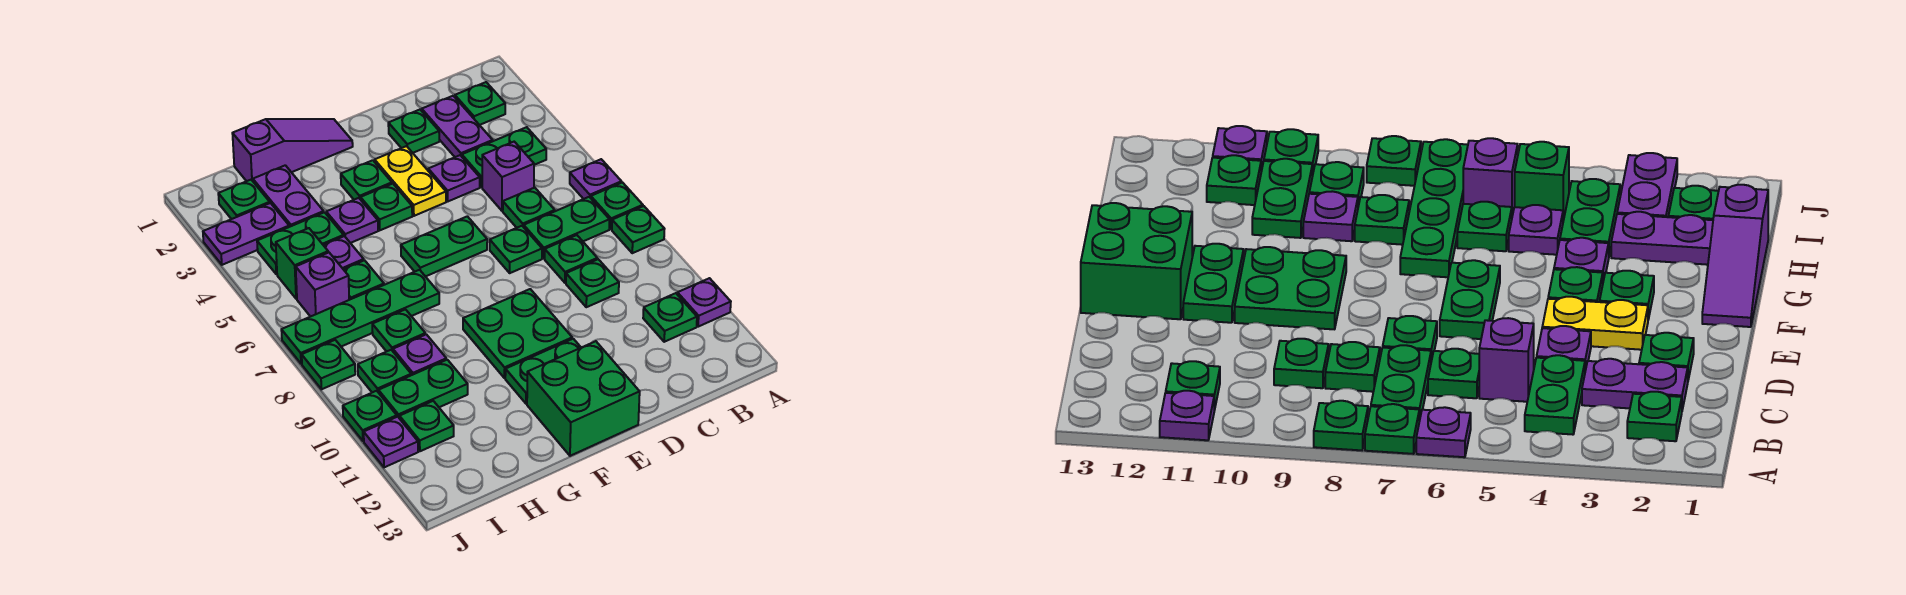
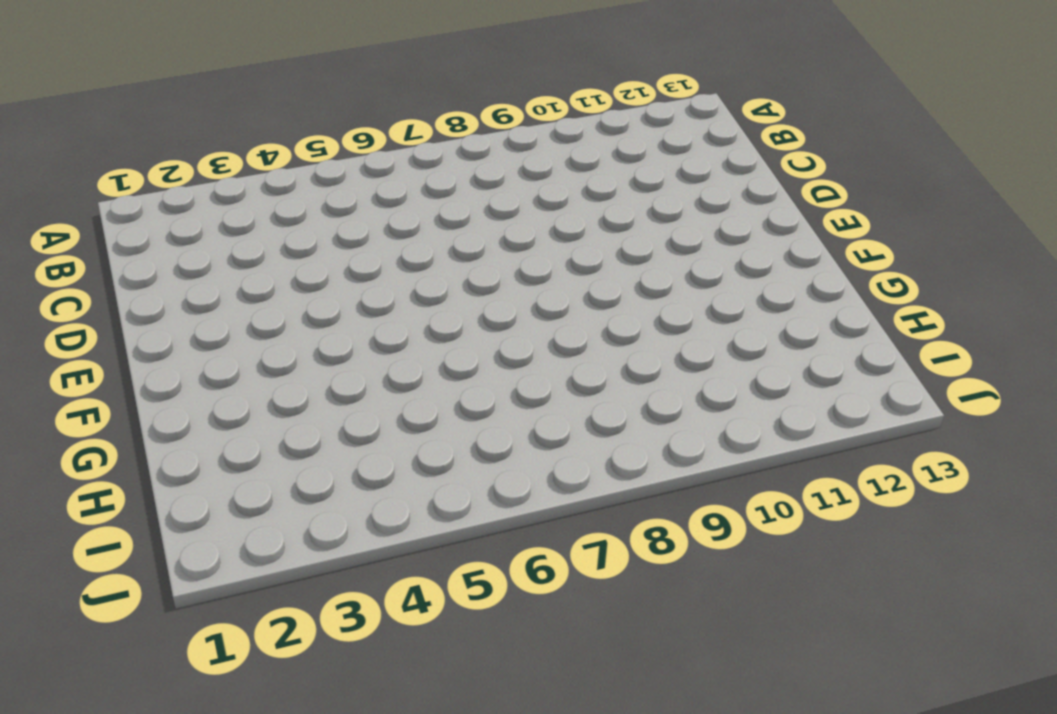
none -> purple plate A6 level 1
none -> green plate A7 level 1
none -> green plate A8 level 1
none -> purple plate A11 level 1

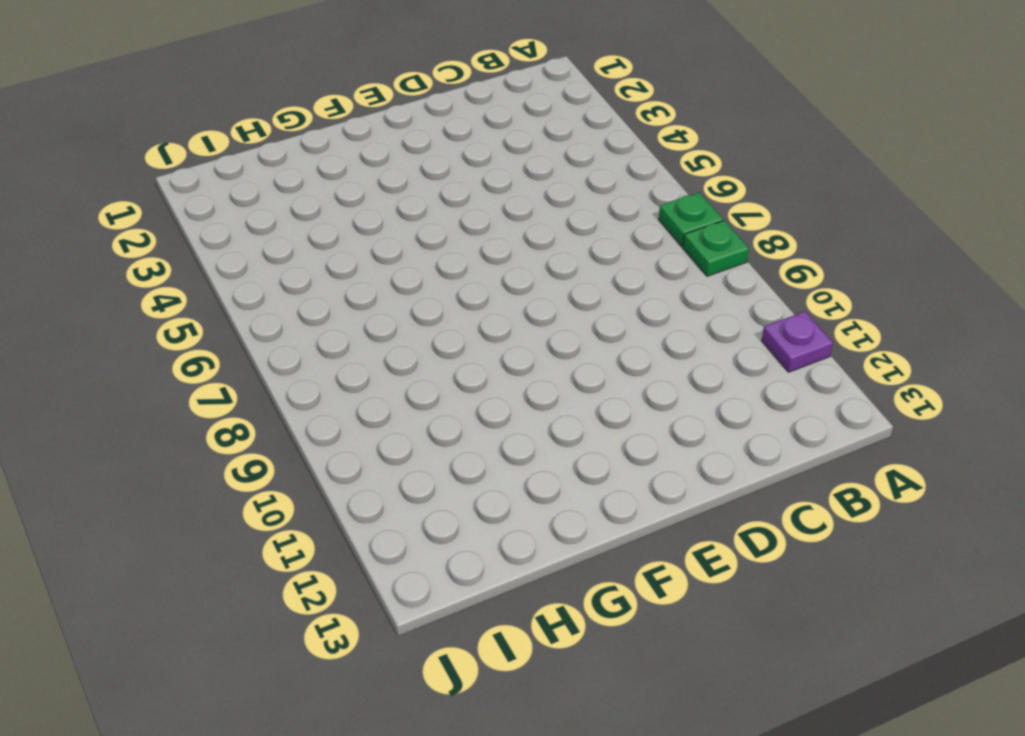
none -> purple plate A6 level 1
none -> green plate B2 level 1
none -> green plate B4:C4 level 1
none -> green plate B7:C7 level 1

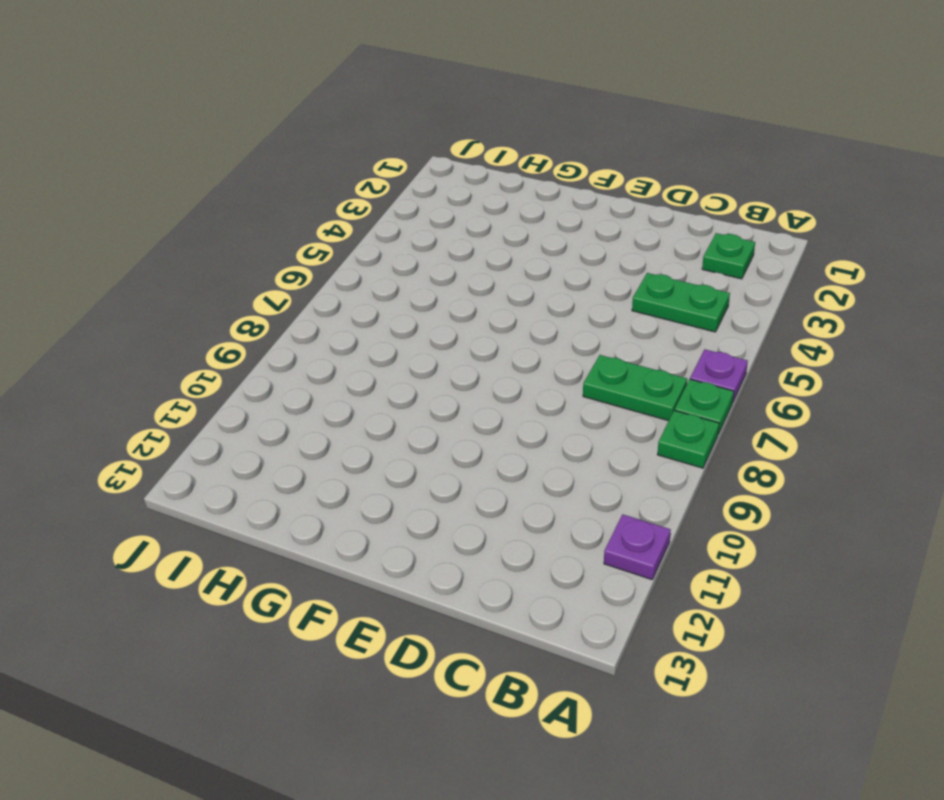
none -> green plate B11 level 1
none -> purple plate C2:C3 level 1
none -> purple brick C5 level 1
none -> green plate C6 level 1

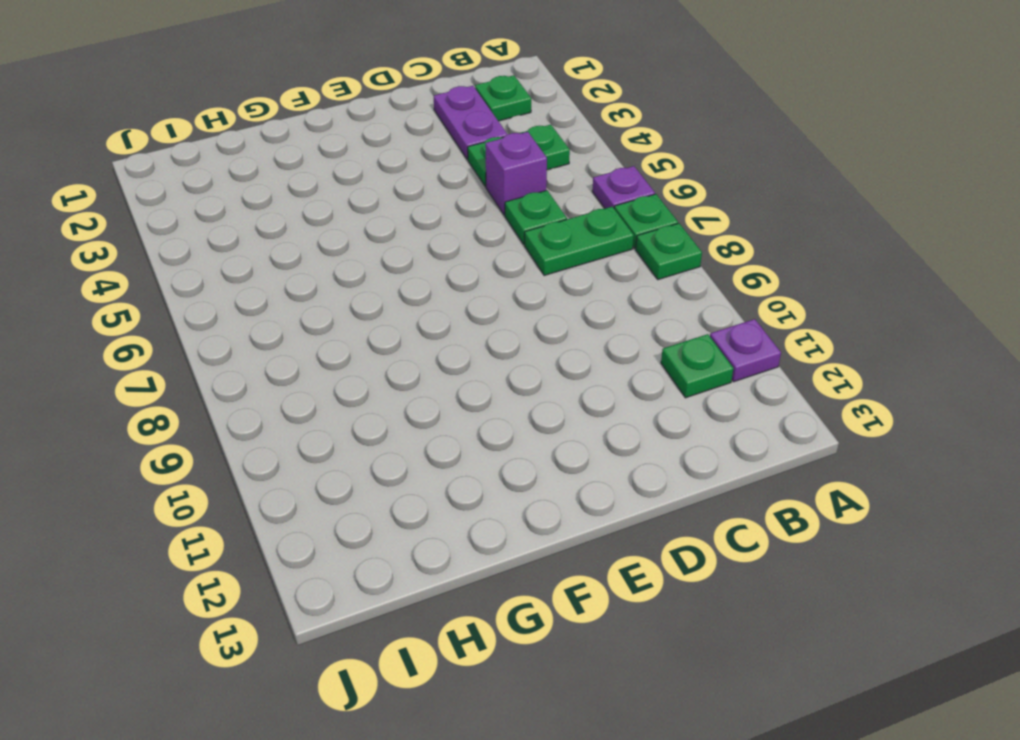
none -> green plate C8 level 1
none -> green plate C9 level 1
none -> green plate D2 level 1
none -> purple plate D4 level 1

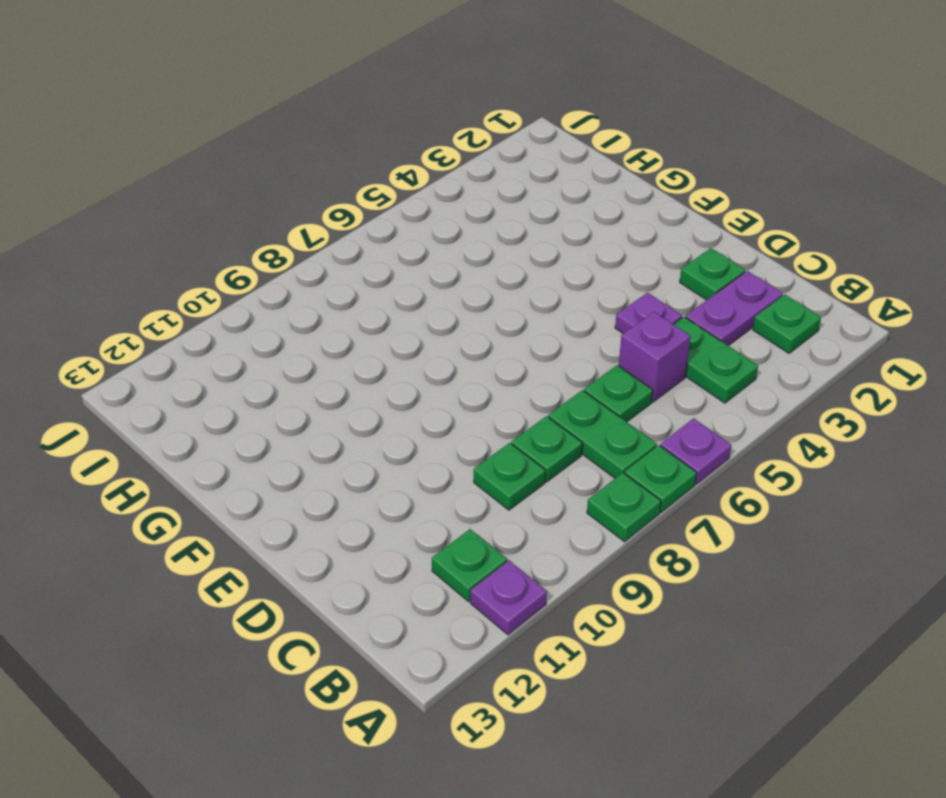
none -> green plate D7 level 1
none -> yellow plate E3:E4 level 1
none -> green plate E6:F6 level 1
none -> green plate E9:F10 level 1

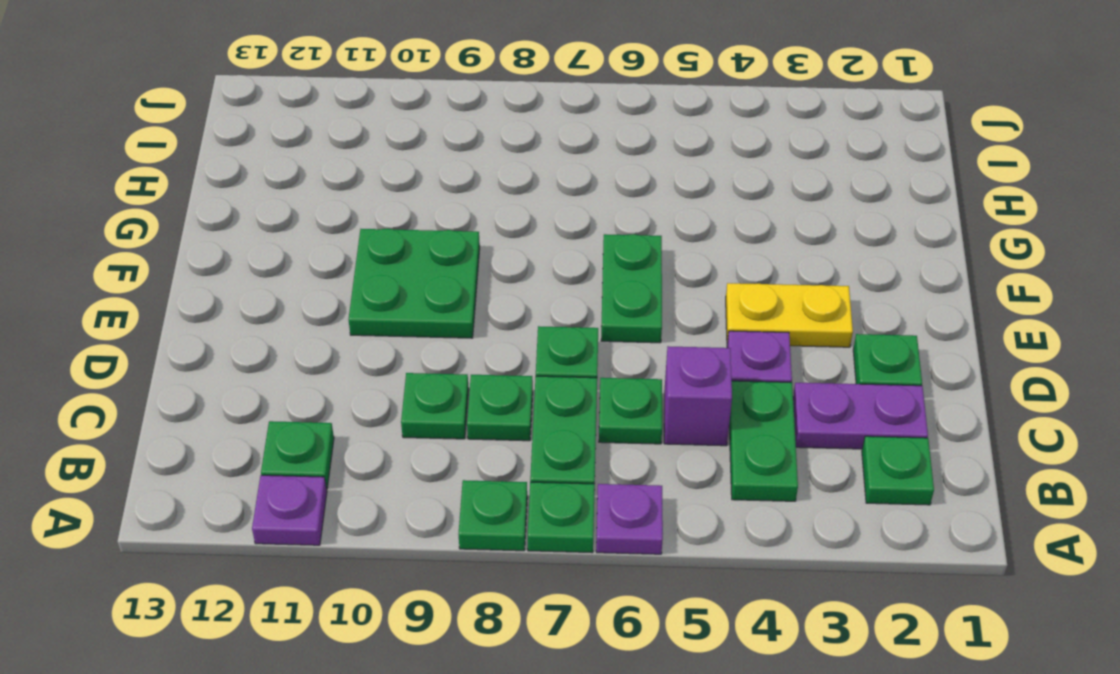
none -> green plate E11:F11 level 1
none -> green brick E12:F13 level 1
none -> purple slope F1:H1 level 1 top H
none -> green plate F3 level 1

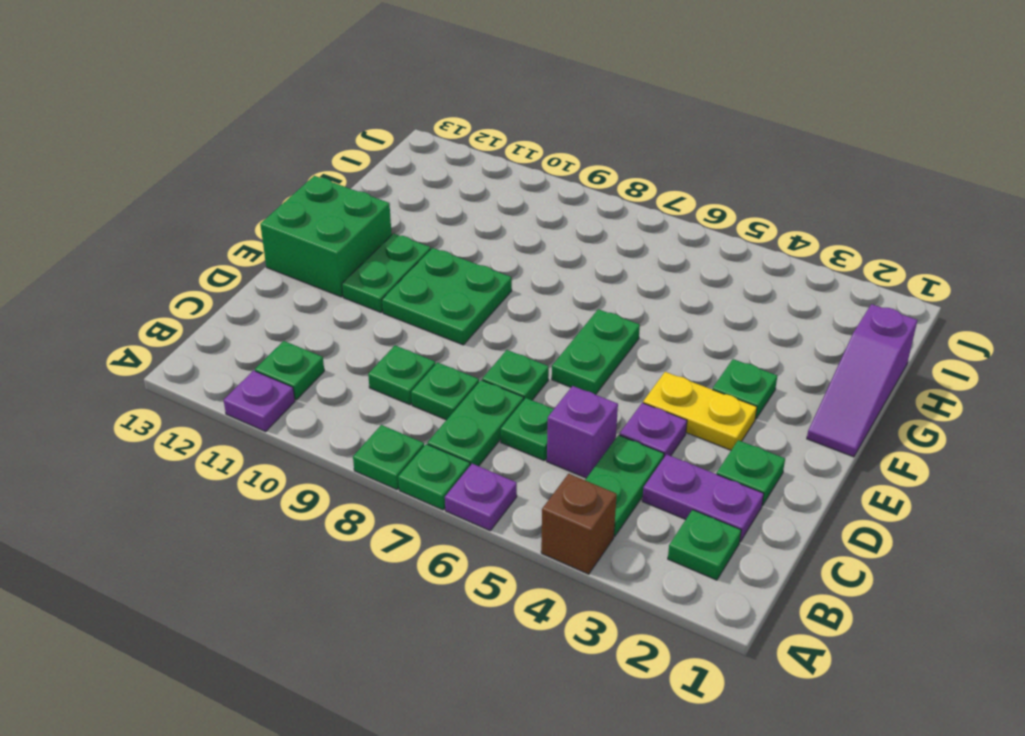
brown brick A4 level 1 -> none
none -> green plate F4 level 1
none -> purple plate G4 level 1
none -> green plate G7:J7 level 1
none -> purple plate H2:H3 level 1

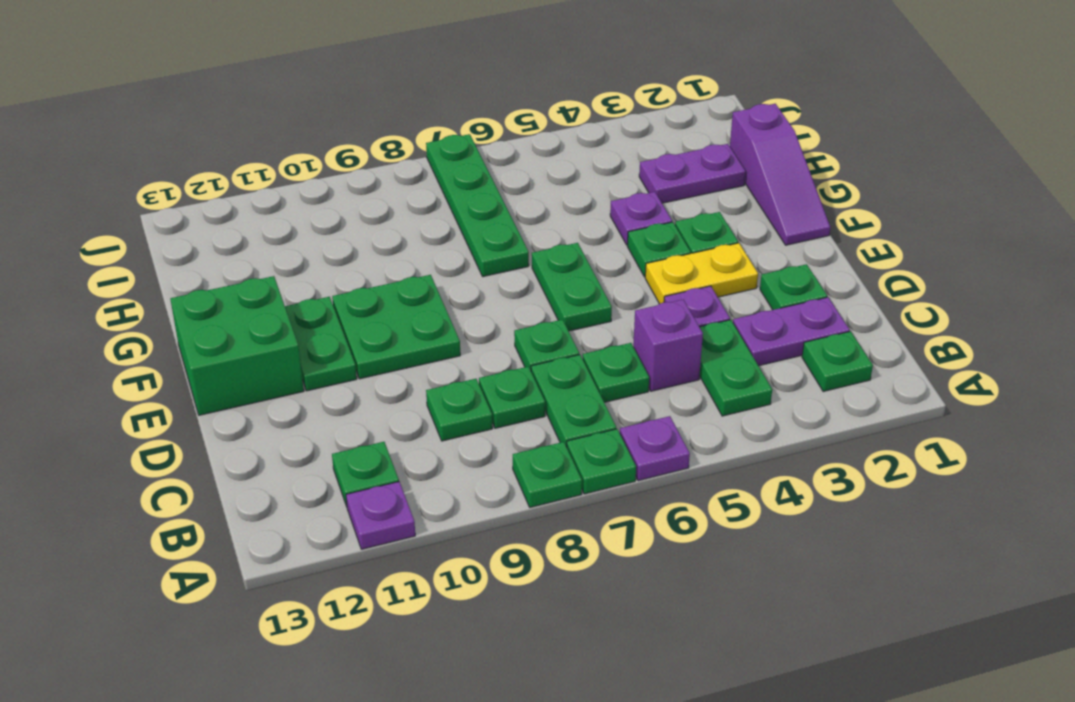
none -> green plate H4:I4 level 1
none -> purple plate H5 level 1
none -> green plate H6 level 1
none -> green plate H8 level 1

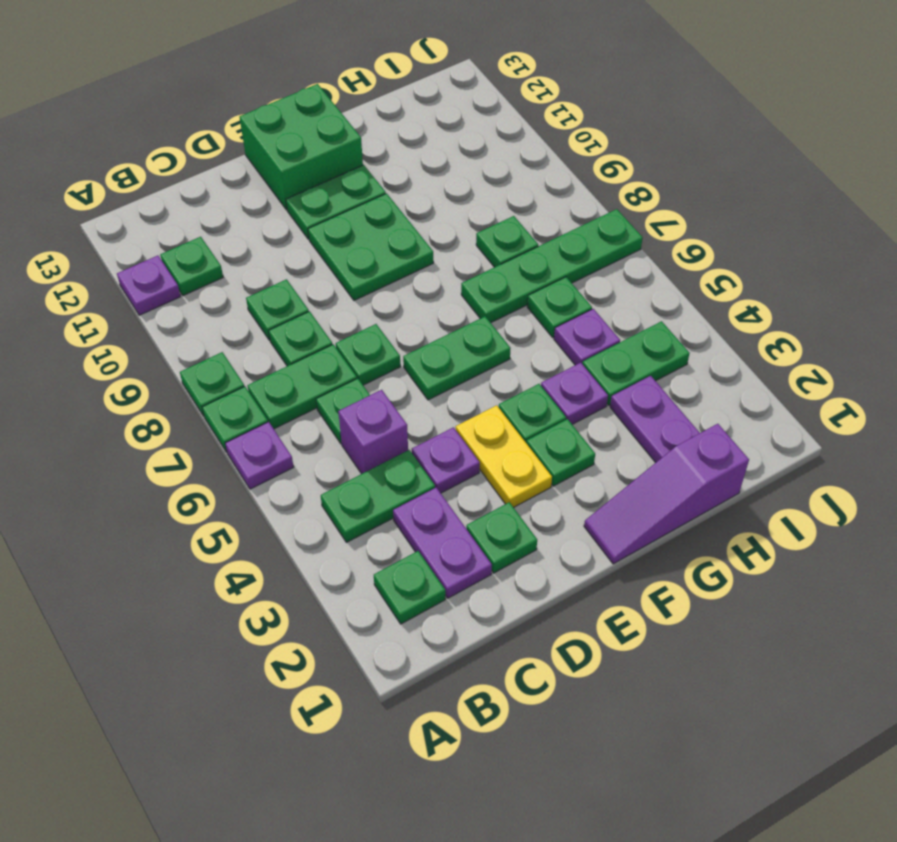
none -> purple plate H9 level 1
none -> green plate H10:I10 level 1
none -> green plate I2 level 1
none -> purple plate I3:J3 level 1

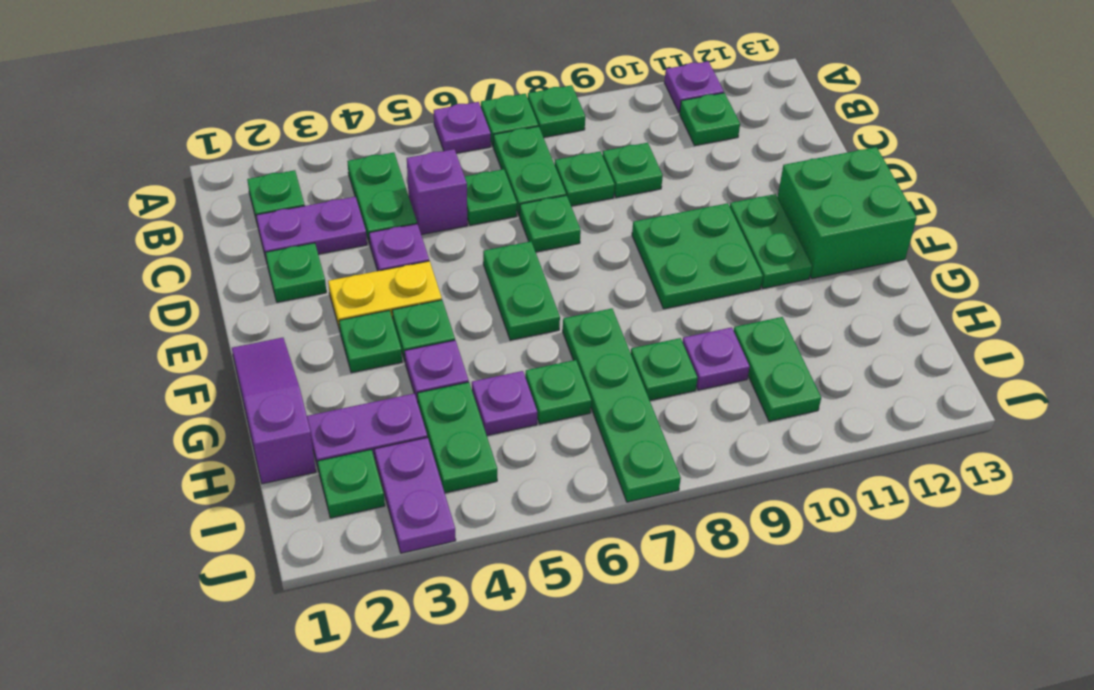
none -> green brick I5 level 1
none -> purple brick I6 level 1
none -> green plate I9 level 1
none -> green plate I11 level 1

